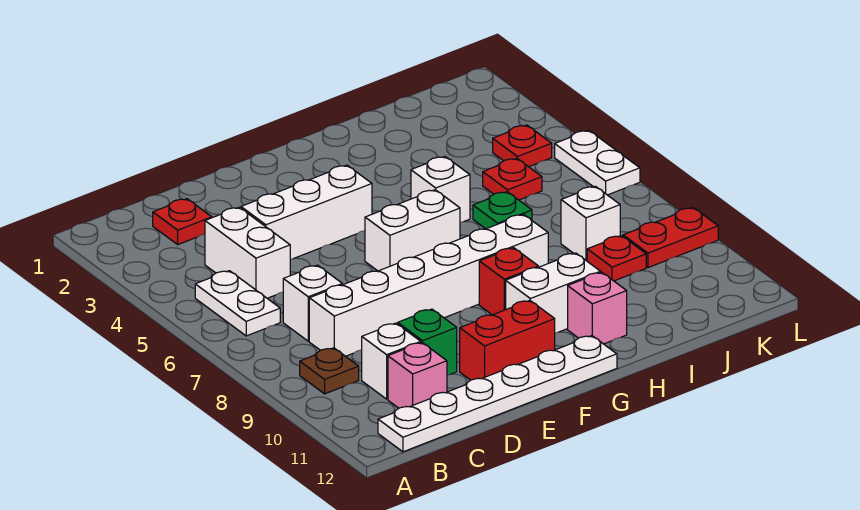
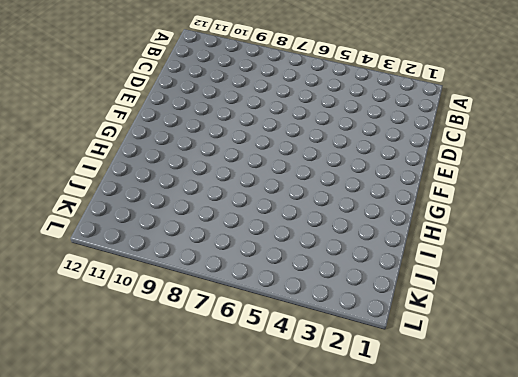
none -> white plate B5:B6 level 1
none -> brown plate B9 level 1
none -> white plate B12:G12 level 1

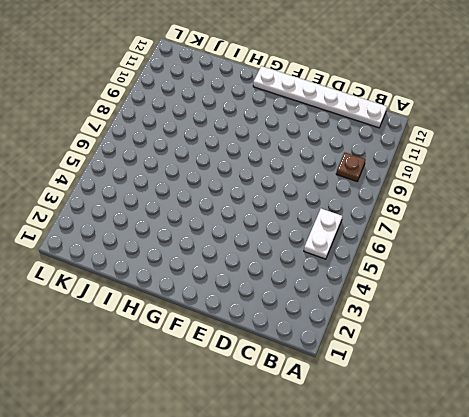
none -> red plate C2 level 1
none -> white brick C4:C5 level 1
none -> white brick C7 level 1

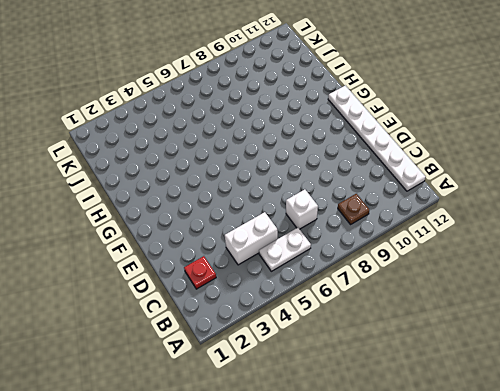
none -> white brick C8:H8 level 1
none -> white brick C10 level 1
none -> pink brick C11 level 1

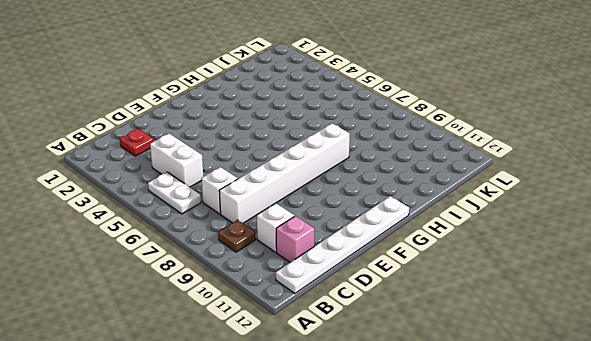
none -> white brick D4:F4 level 1
none -> green brick D10 level 1
none -> red brick E11:F11 level 1

